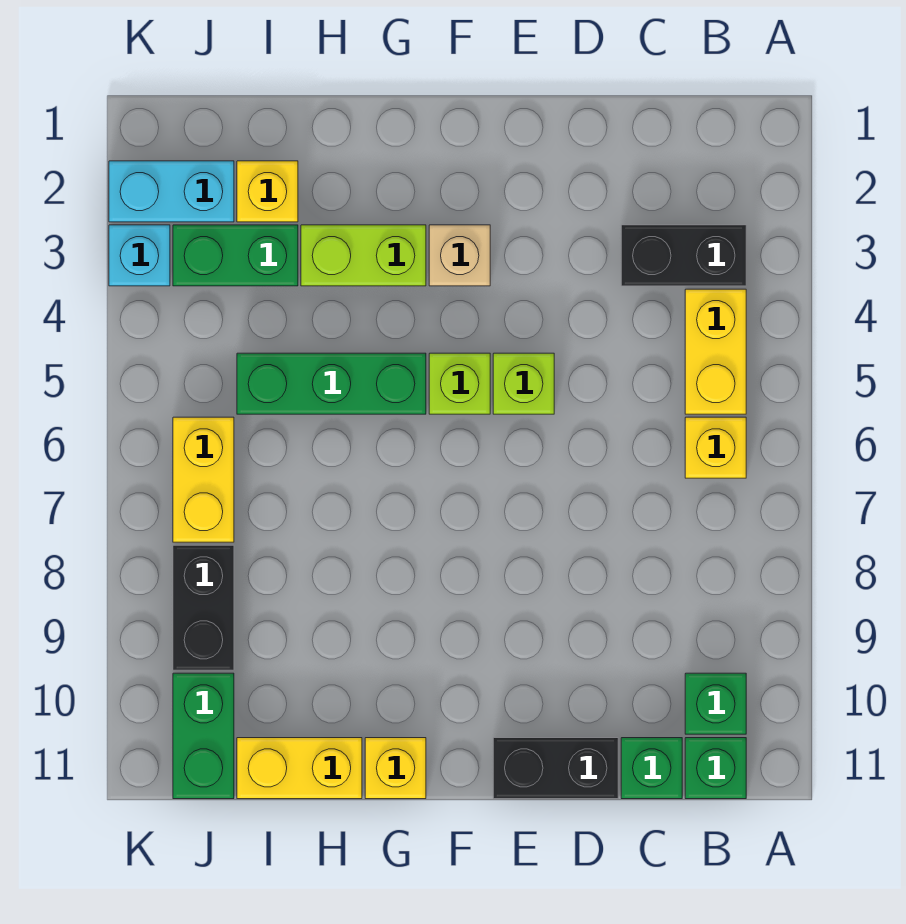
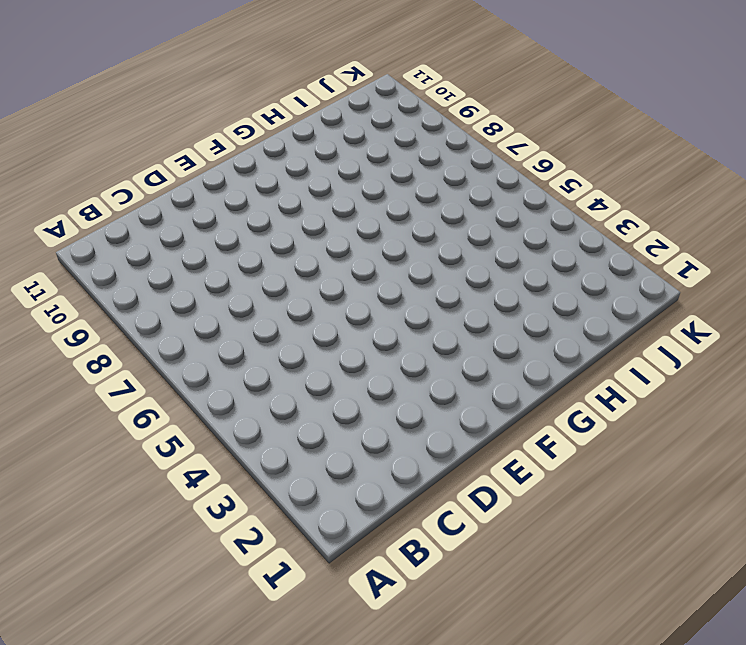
none -> black brick B3:C3 level 1
none -> yellow brick B4:B5 level 1
none -> yellow brick B6 level 1

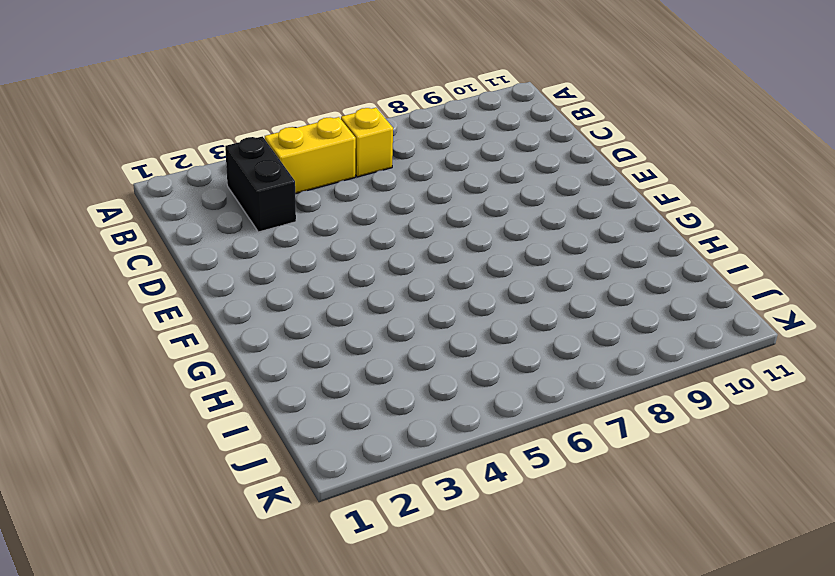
none -> green brick B10 level 1
none -> green brick B11 level 1
none -> green brick C11 level 1

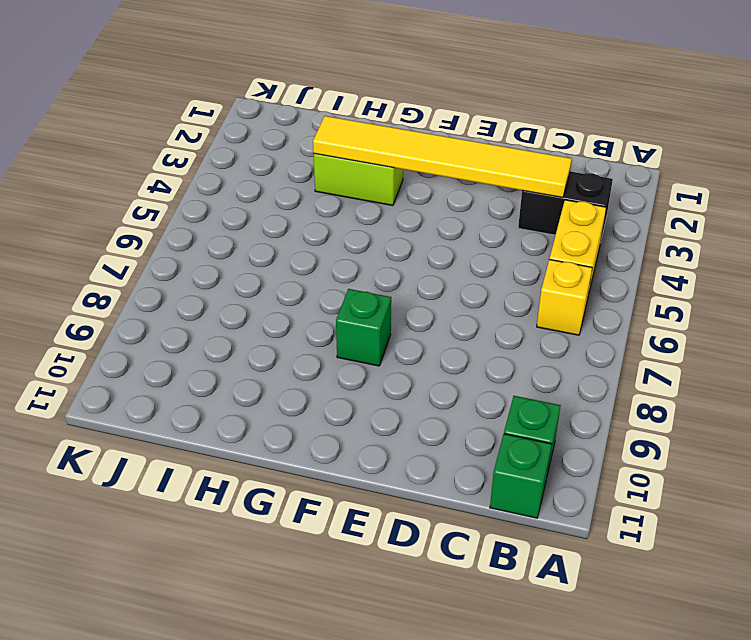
yellow tile C3:H3 level 2 -> none
green brick F8 level 1 -> green brick C11 level 1
none -> black brick D11:E11 level 1
none -> lime brick E5 level 1
none -> tan brick F3 level 1

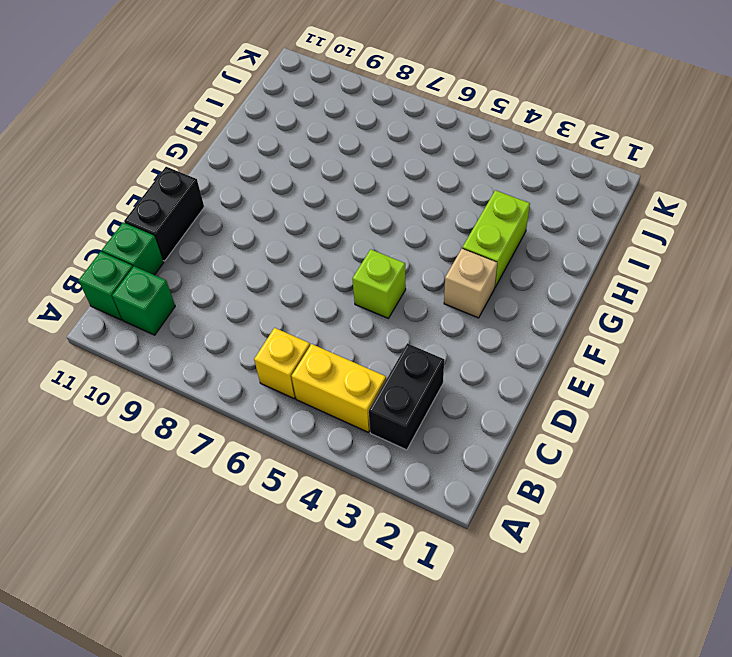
none -> lime brick F5 level 1
none -> green brick G5:I5 level 1
none -> yellow brick G11 level 1

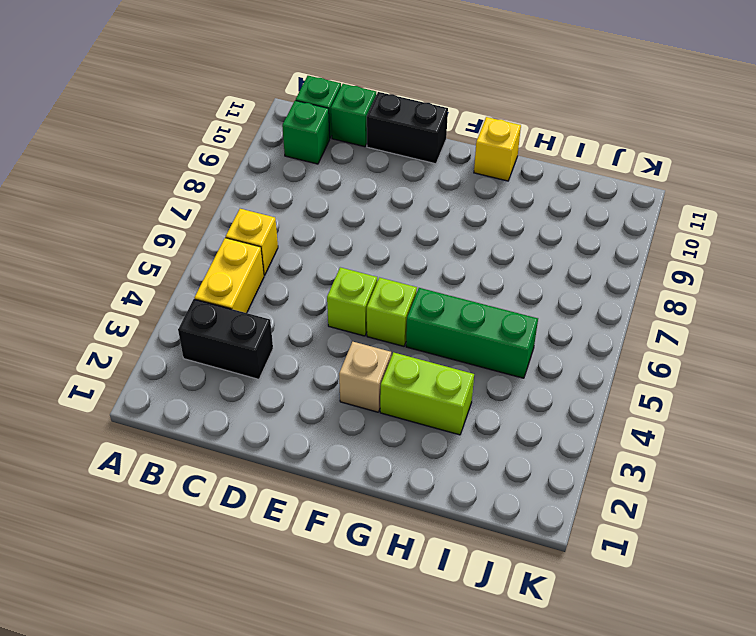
none -> yellow brick H11:I11 level 1
none -> yellow brick I2 level 1
none -> green brick I3:J3 level 1

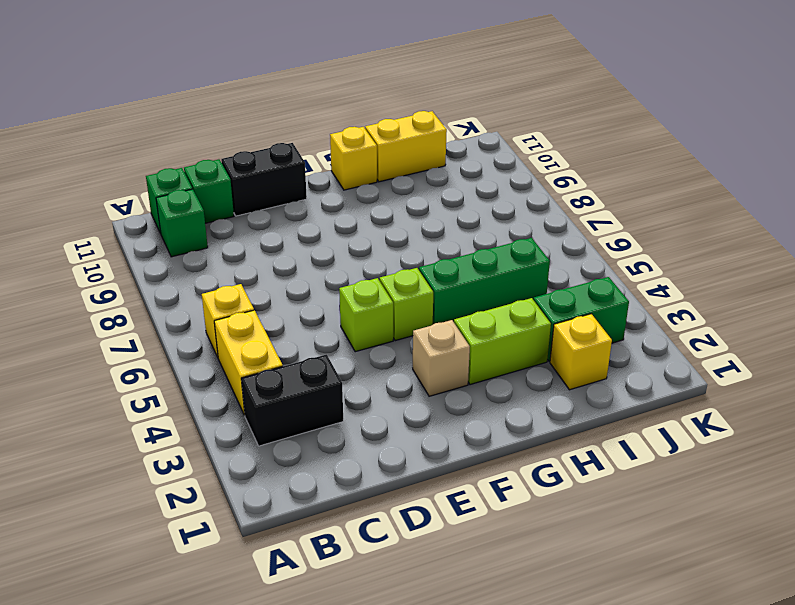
none -> cyan brick J2:K2 level 1
none -> yellow brick J6:J7 level 1
none -> black brick J8:J9 level 1

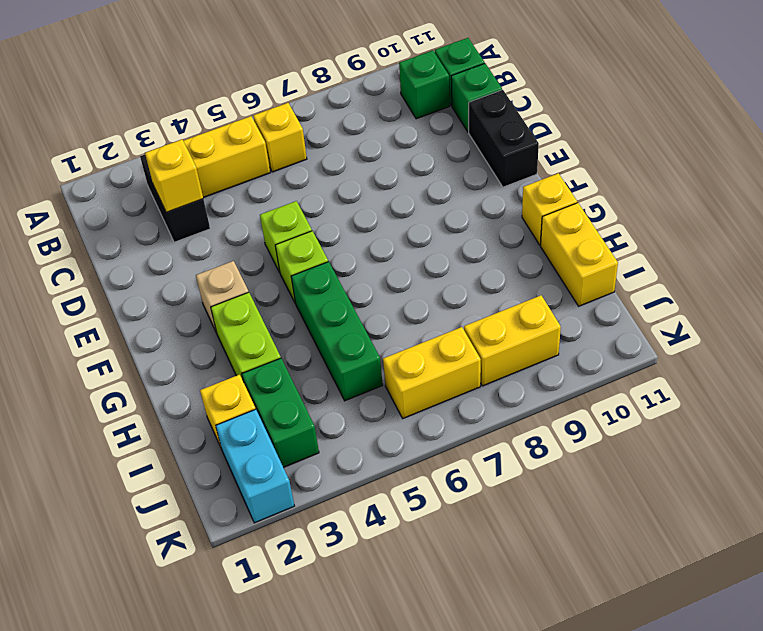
yellow brick C3 level 2 -> none
yellow brick J8:J9 level 1 -> black brick J8:J9 level 1
none -> green brick J10:J11 level 1
none -> cyan brick K3 level 1

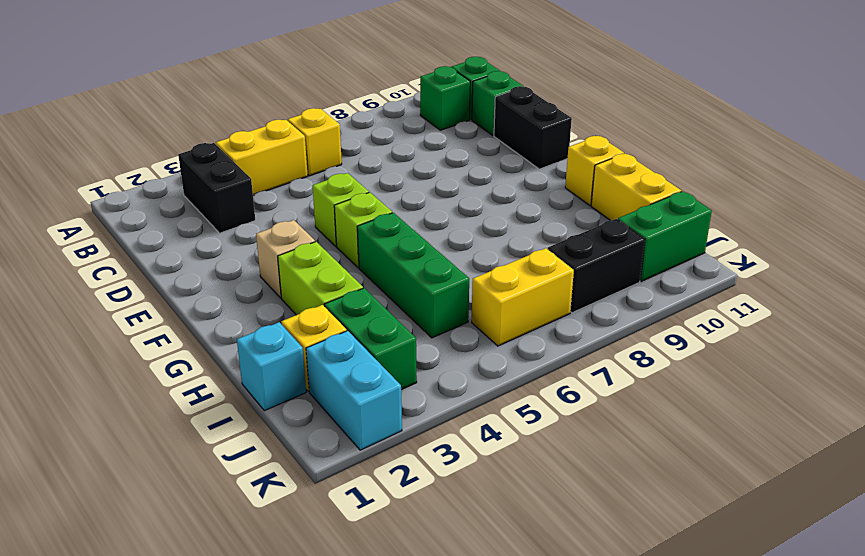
cyan brick I1 level 1 -> cyan brick K3 level 1

